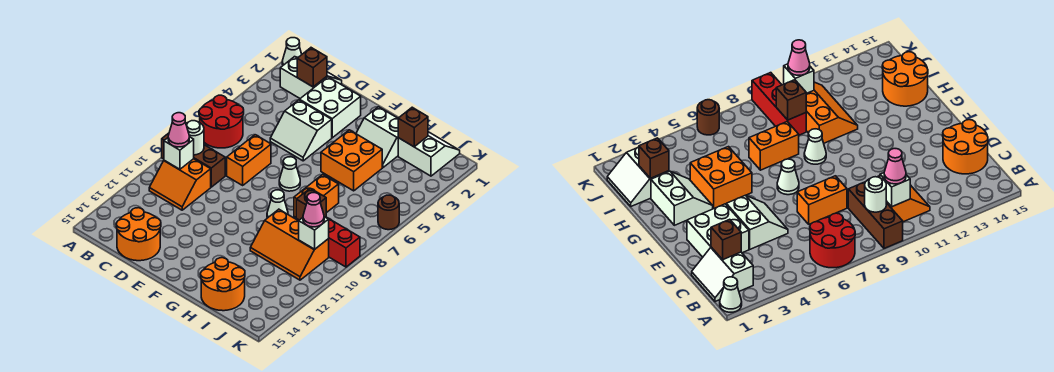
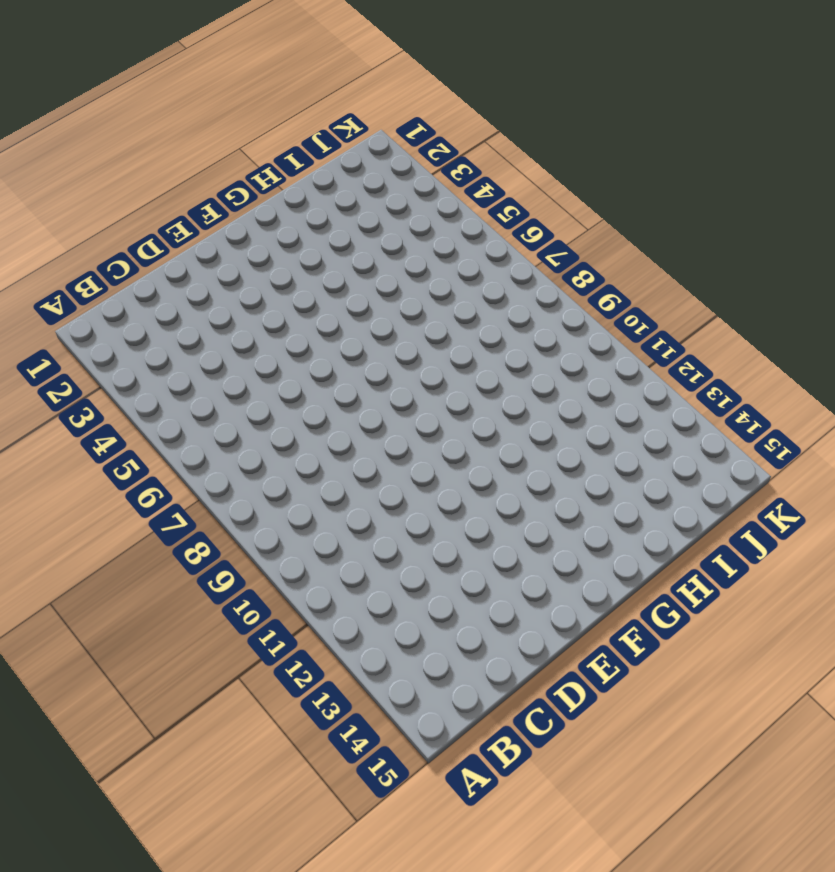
none -> white cone A1 level 1
none -> red round brick A6:B7 level 1
none -> brown brick A9:C9 level 1

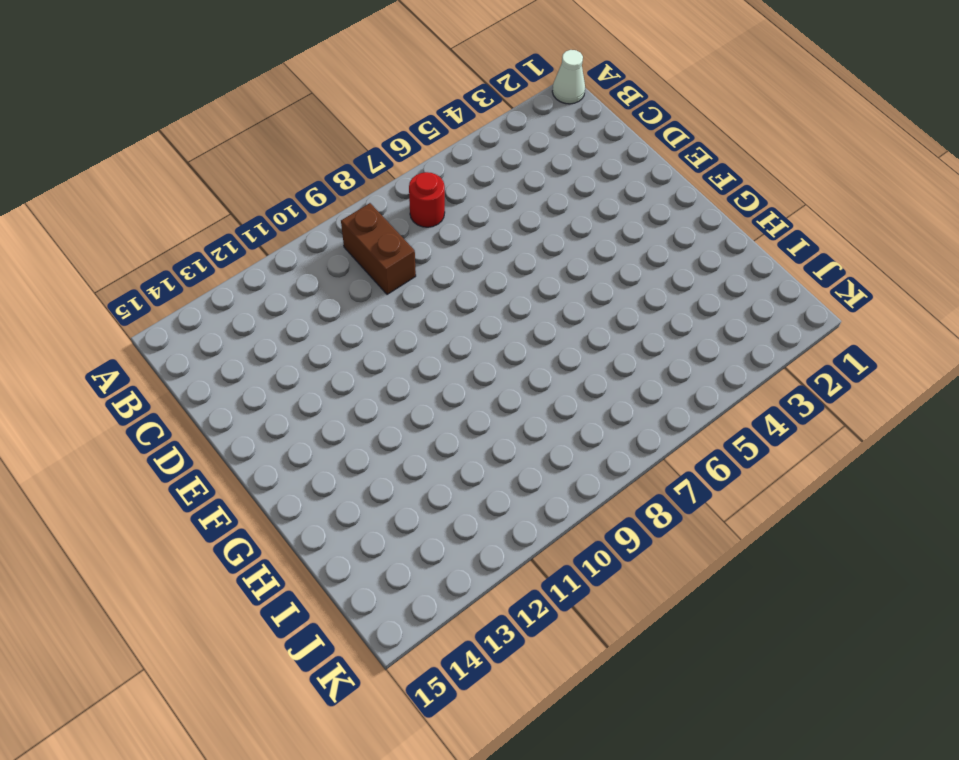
red round brick B7 level 1 -> red round brick A6:B7 level 1
brown brick B9:C9 level 1 -> brown brick A9:C9 level 1
none -> white slope B1:C2 level 1 top 2
none -> orange slope B10:C11 level 1 top 10
none -> orange round brick C14:D15 level 1

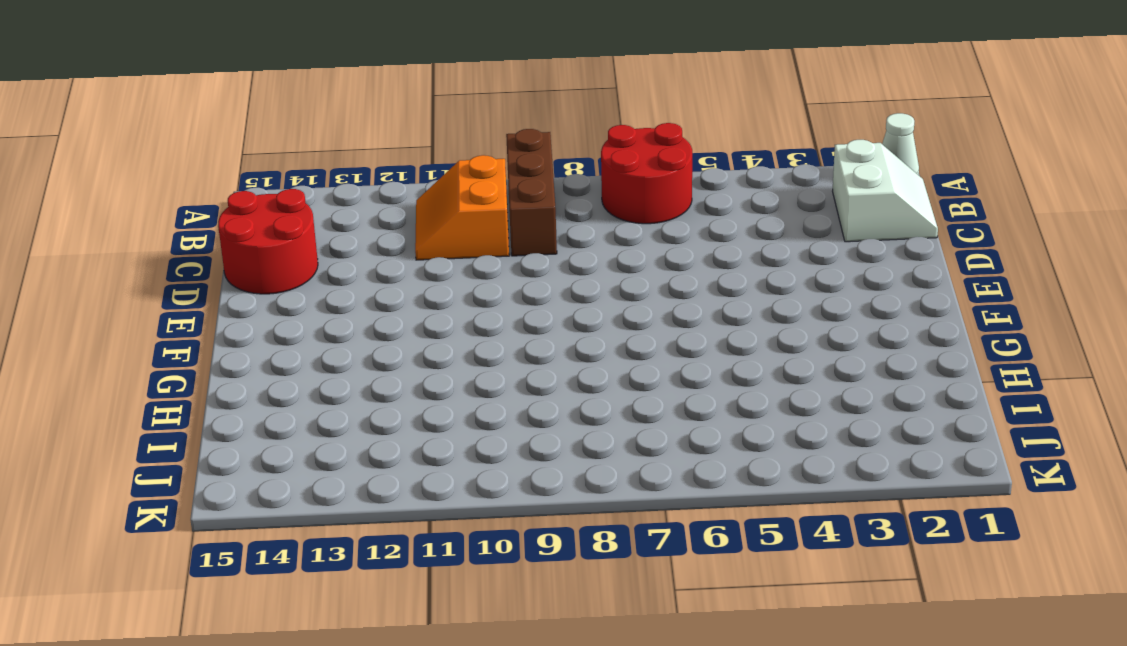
red round brick C14:D15 level 1 -> orange round brick C14:D15 level 1
none -> white brick D2:E3 level 1
none -> white slope D4:E5 level 1 top 4
none -> orange brick D7:D8 level 1

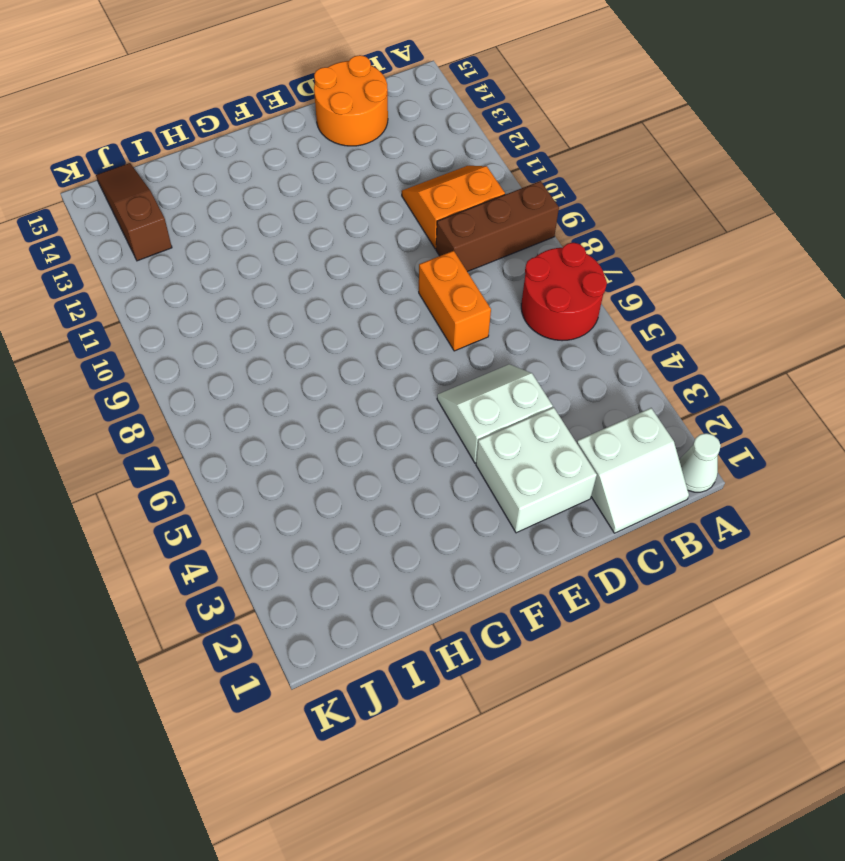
brown slope J13:J15 level 1 top 13 -> none
none -> white cone F7 level 1
none -> white slope G2:H3 level 1 top 2
none -> orange brick G4:H5 level 1

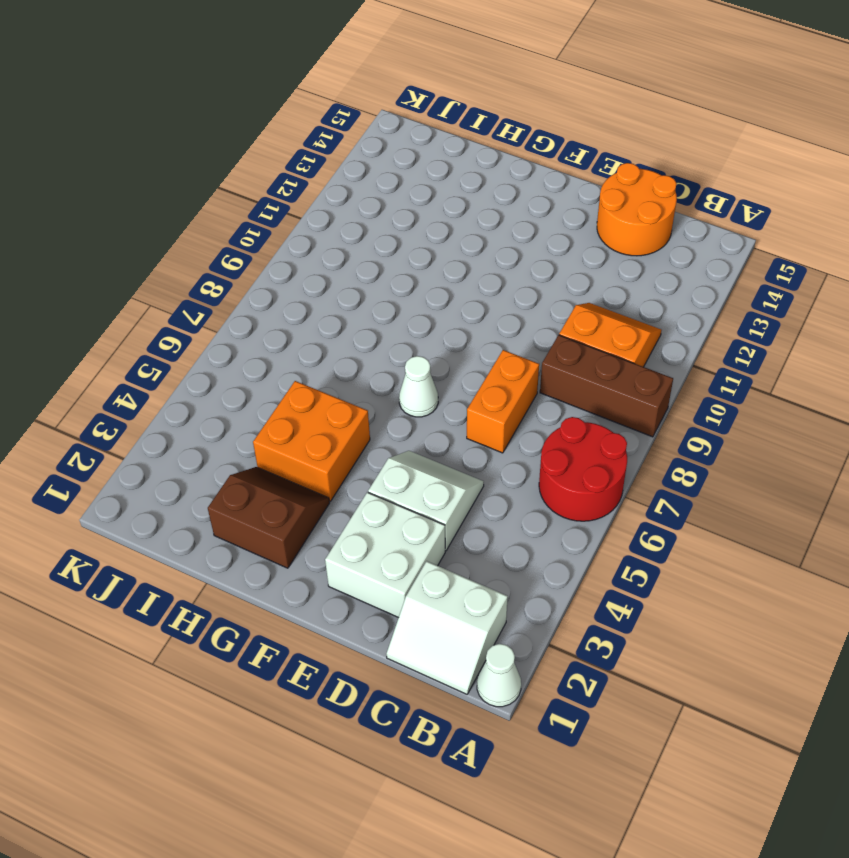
brown slope G2:H3 level 1 top 2 -> white slope G2:H3 level 1 top 2
none -> white cone G9 level 1
none -> orange brick H7:H8 level 1
none -> orange slope H10:J11 level 1 top 10

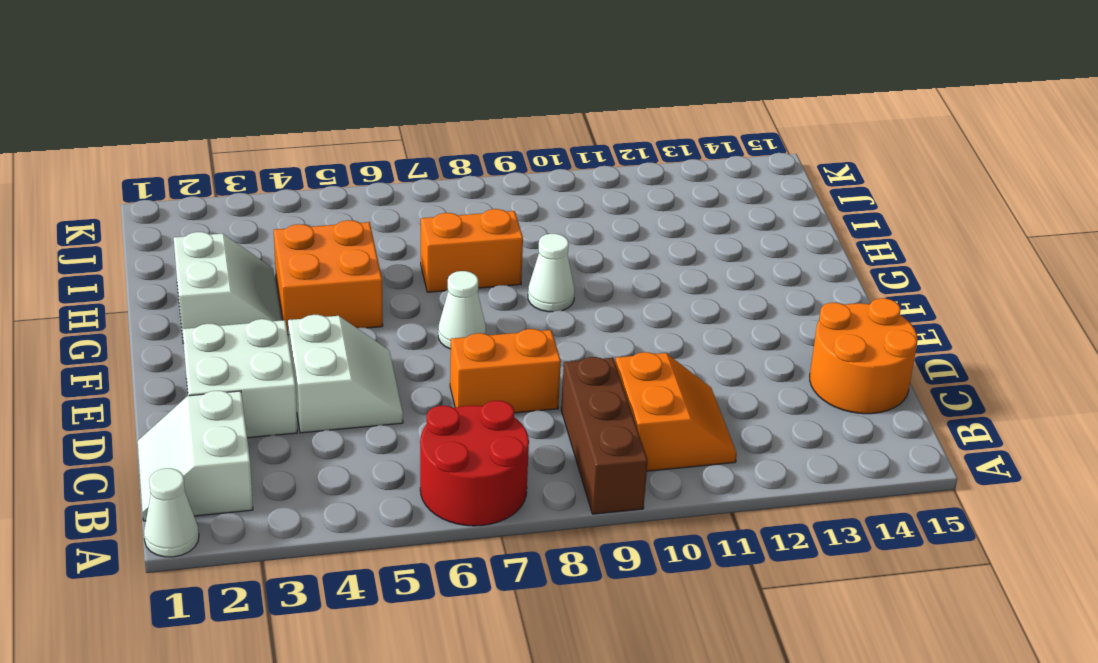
none -> orange slope H10:J11 level 1 top 10
none -> orange round brick H14:I15 level 1
none -> white slope I1:J2 level 1 top 2

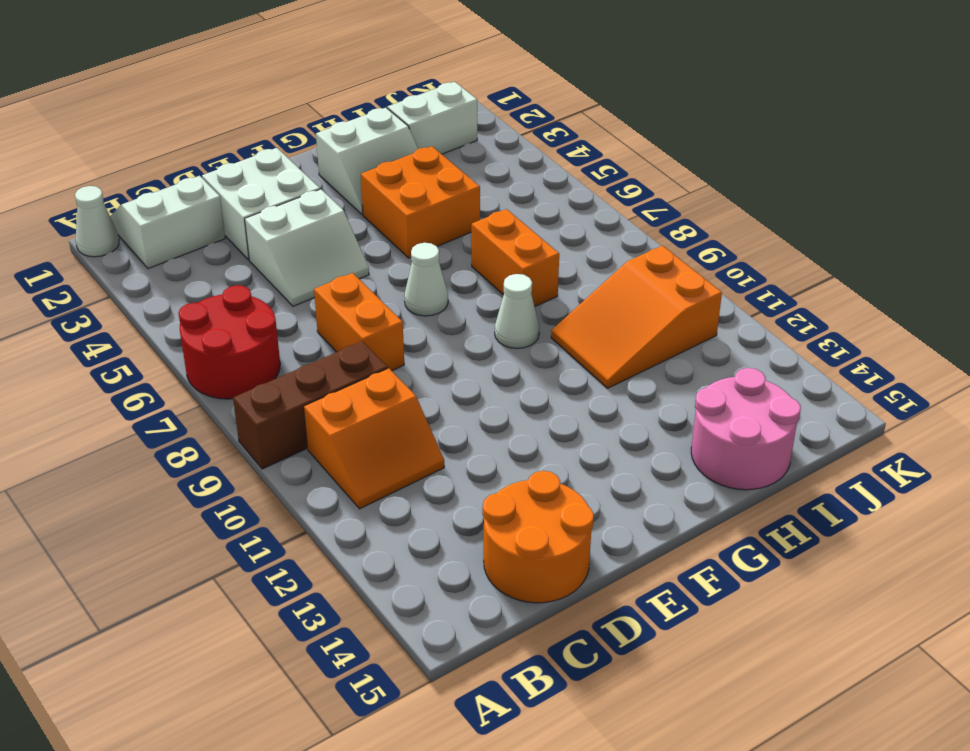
orange slope H10:J11 level 1 top J -> orange slope H10:J11 level 1 top 10
pink round brick H14:I15 level 1 -> orange round brick H14:I15 level 1
none -> red brick I9:K9 level 1
none -> brown round brick K6 level 1
none -> white round brick B9 level 2

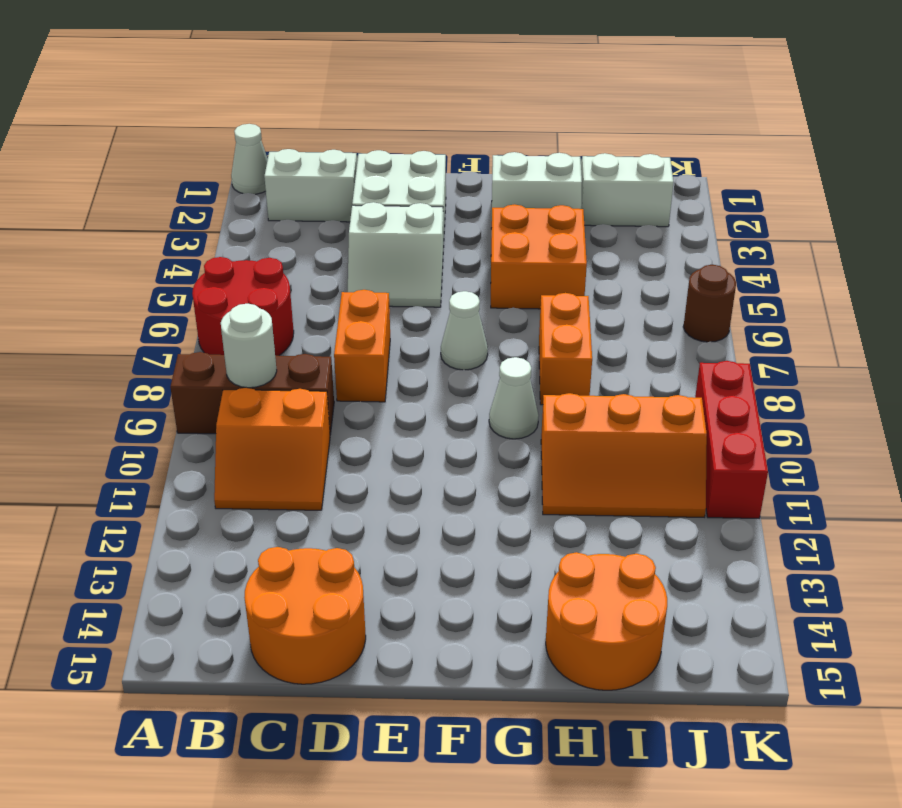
red brick K9:K11 level 1 -> red brick I9:K9 level 1
none -> white brick B10 level 2
none -> brown brick C2 level 2
none -> brown brick I2 level 2

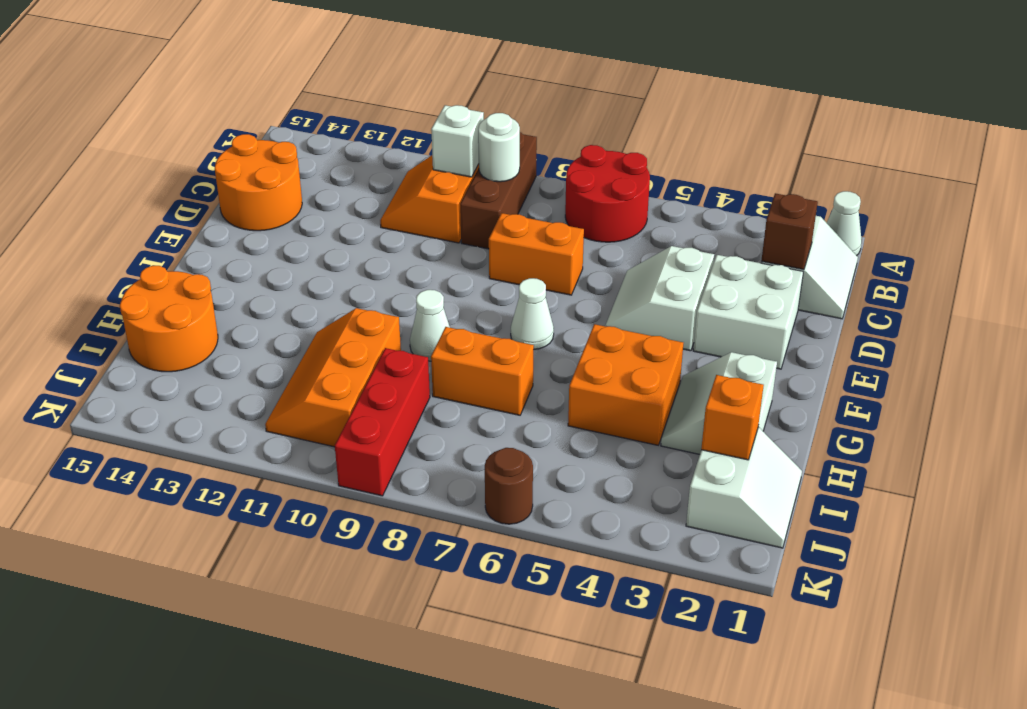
orange brick I2 level 2 -> brown brick I2 level 2
none -> brown brick I9 level 2
none -> white brick J10 level 2
none -> pink cone B10 level 3

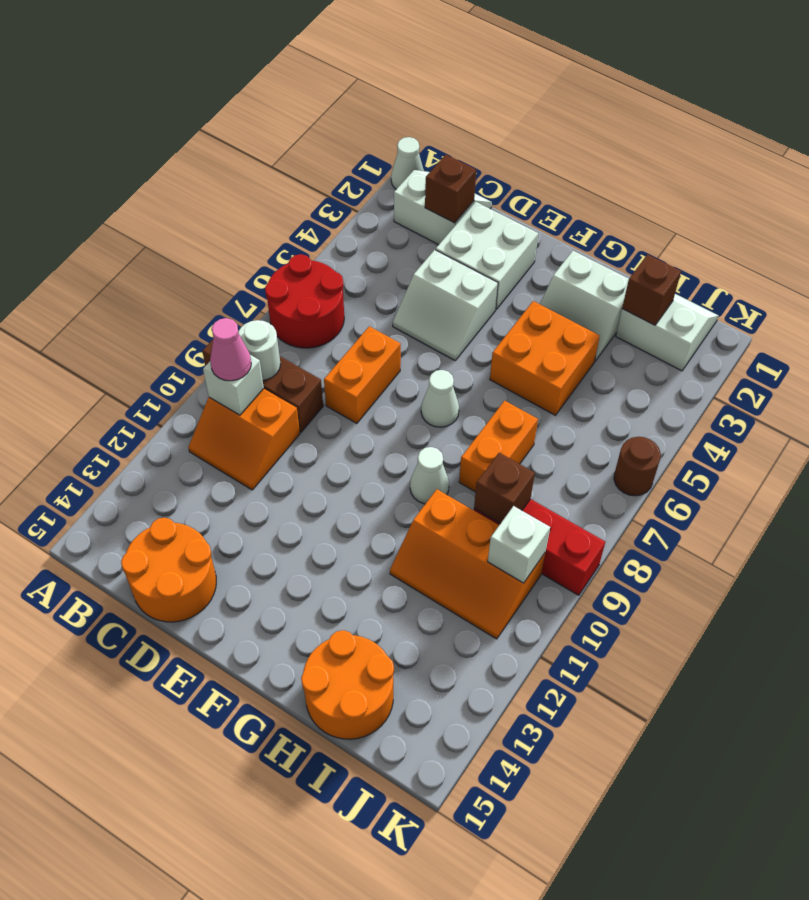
none -> pink cone J10 level 3

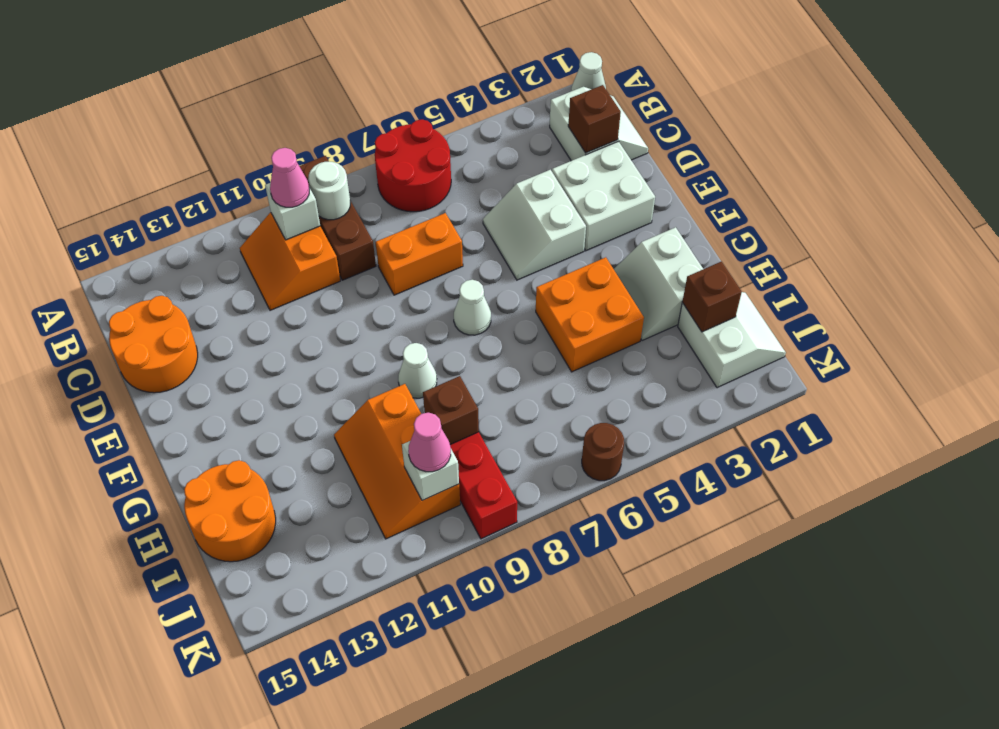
none -> orange brick H7:H8 level 1

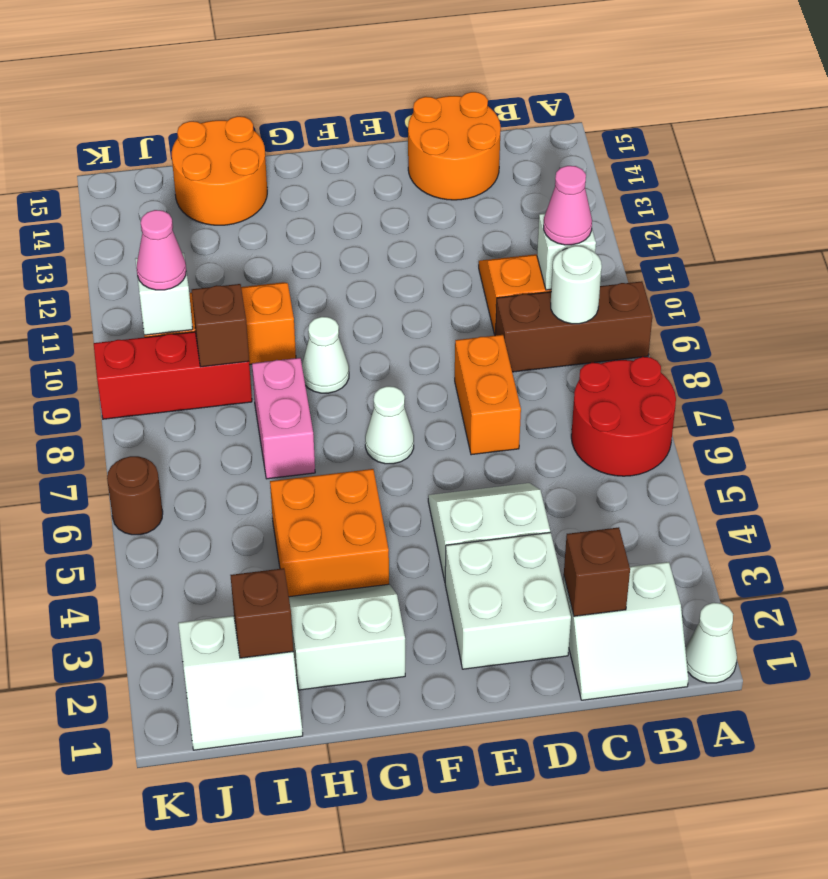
pink brick H7:H8 level 1 -> orange brick H7:H8 level 1

